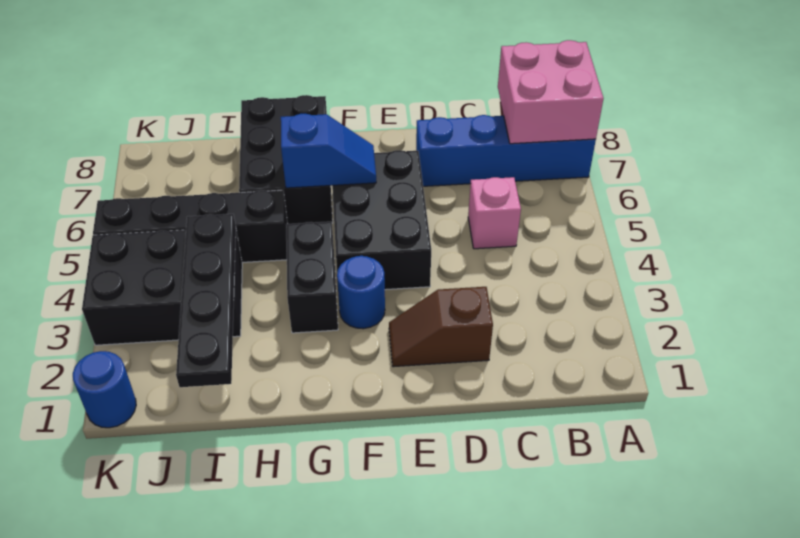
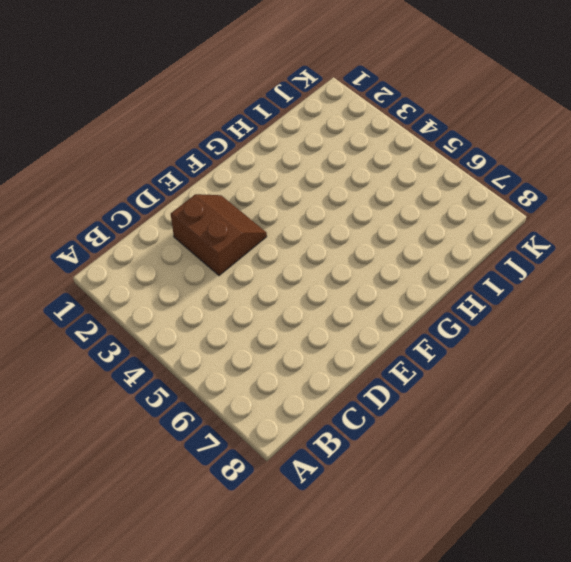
brown slope D2:E3 level 1 top D -> brown slope D2:E2 level 1 top D
none -> blue brick A7:D7 level 1
none -> pink brick C5 level 1
none -> black brick E4:F6 level 1

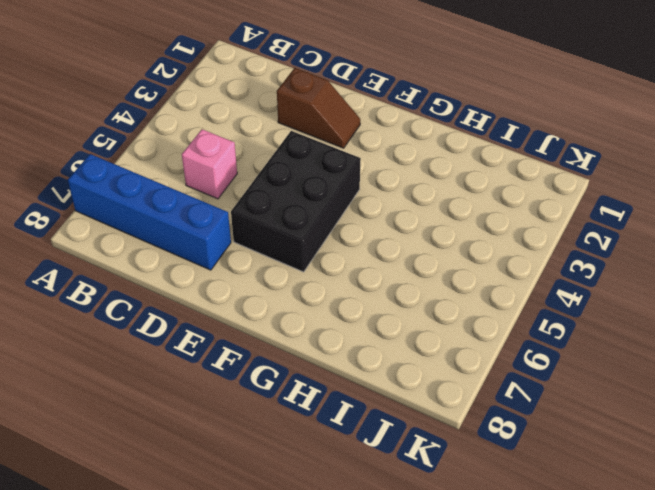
none -> blue round brick F3 level 1
none -> black brick G3:G4 level 1
none -> black brick G6:H8 level 1

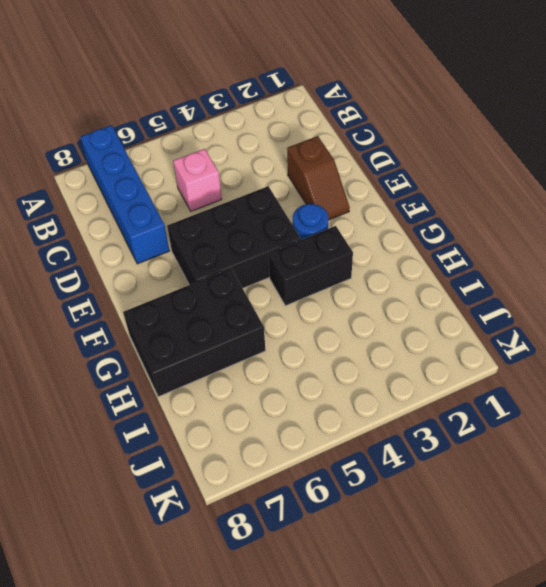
none -> black brick H5:K5 level 1
none -> black brick I3:K4 level 1
none -> blue round brick K1 level 1

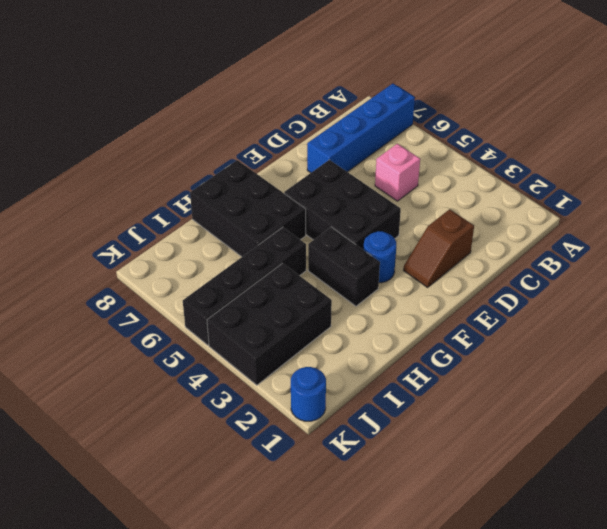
none -> pink brick A7:B8 level 2
none -> blue slope F6:G6 level 2 top G
none -> black plate I1:I4 level 2

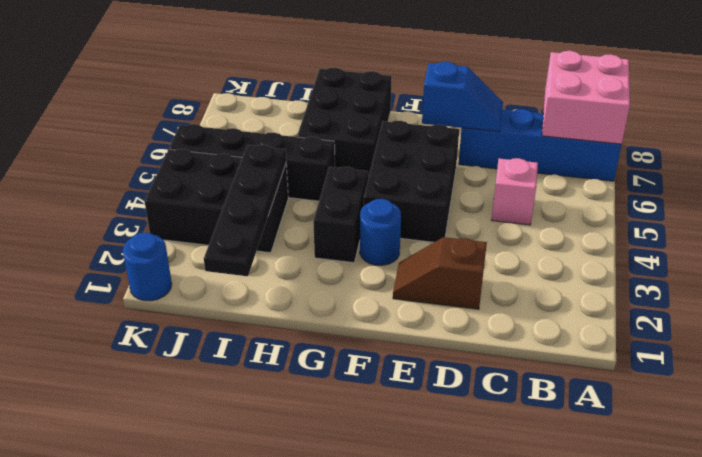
blue slope D7:E7 level 2 top E -> blue slope F6:G6 level 2 top G

